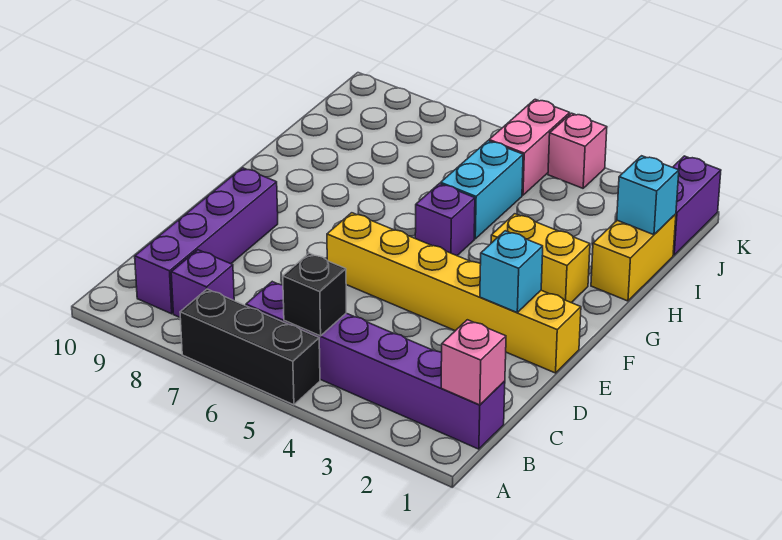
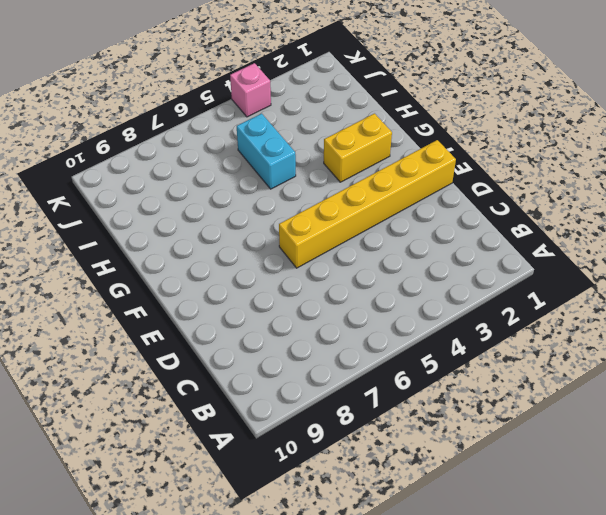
none -> black brick A5:A7 level 1
none -> purple brick B1:B6 level 1
none -> purple brick B8 level 1

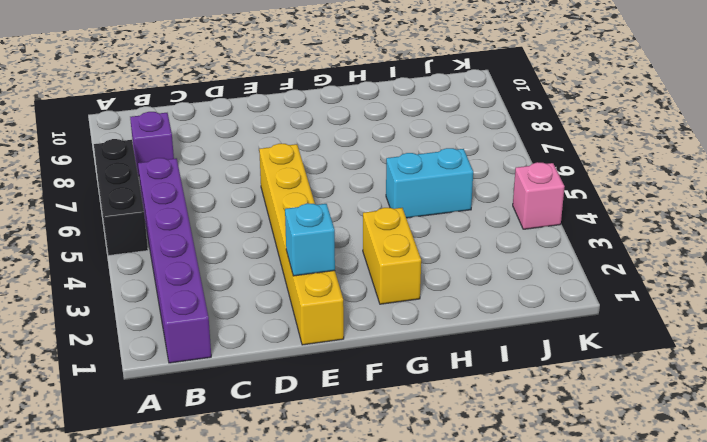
none -> purple brick B9:E9 level 1
none -> purple brick G5 level 1
none -> yellow brick H1:I1 level 1

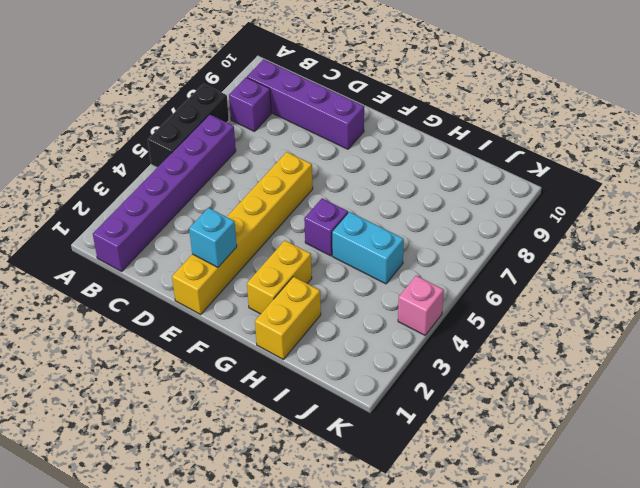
yellow brick H1:H2 level 1 -> yellow brick H1:I1 level 1
none -> purple brick J1:K1 level 1
none -> pink brick J5:K5 level 1
none -> pink brick B1 level 2

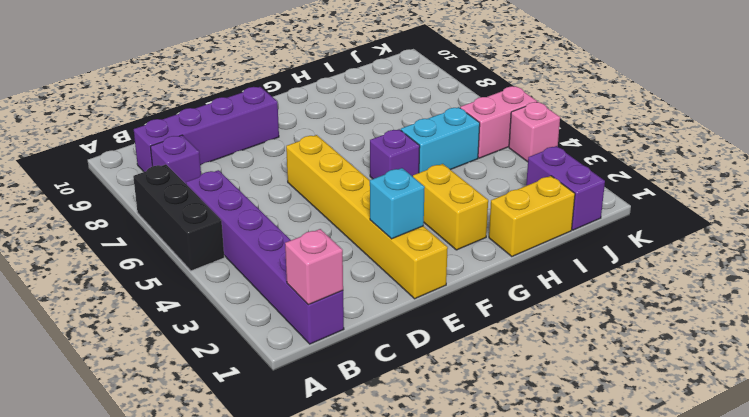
purple brick J1:J2 level 1 -> purple brick J1:K1 level 1
none -> black brick B5 level 2
none -> cyan brick I1 level 2

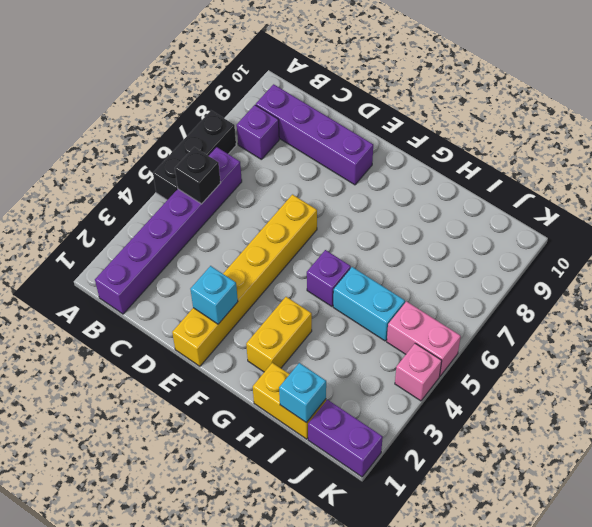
none -> pink brick B1 level 2

